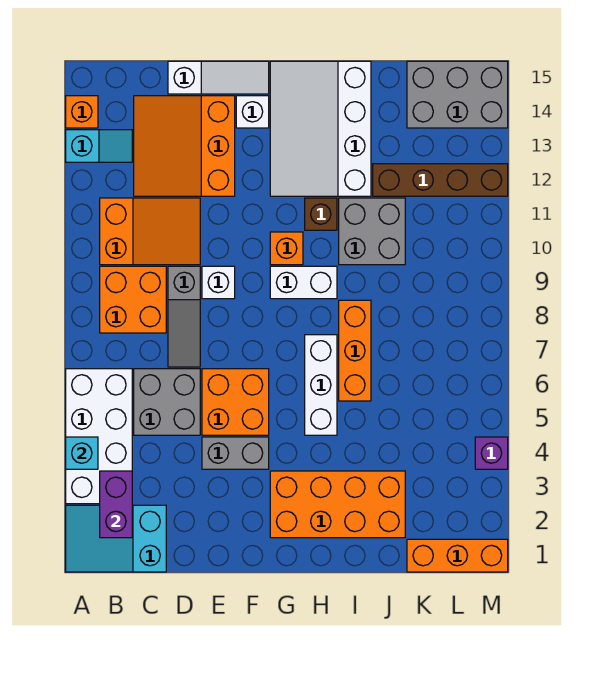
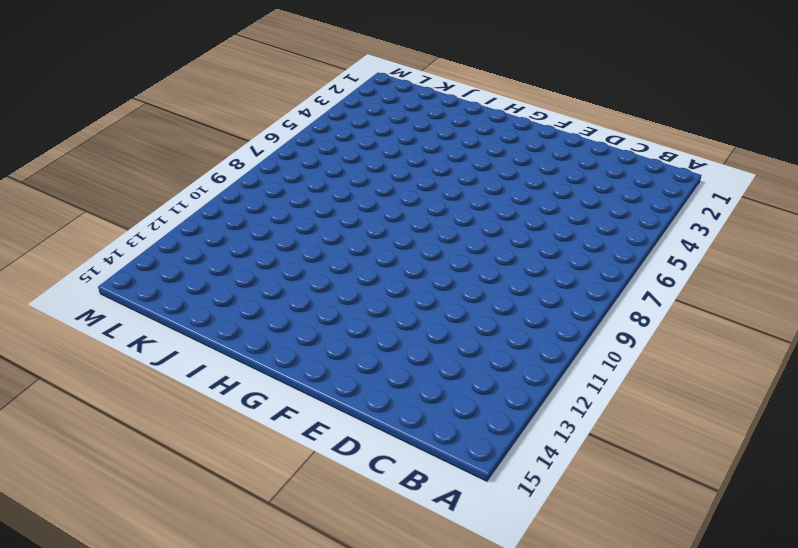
none -> cyan slope A1:C2 level 1 top C
none -> white brick A3:B6 level 1
none -> cyan slope A13:B13 level 1 top A

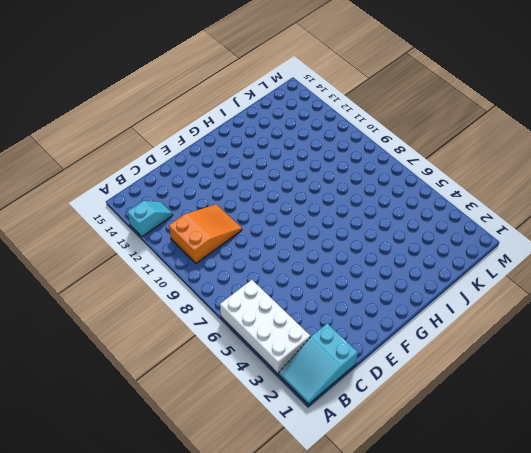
none -> orange brick A14 level 1
none -> orange brick B8:C9 level 1
none -> grey brick C5:D6 level 1

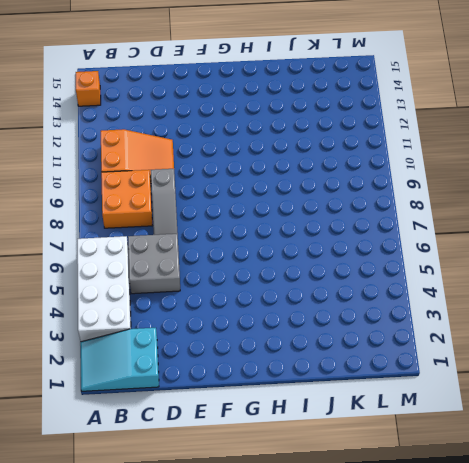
none -> cyan slope A13:B13 level 1 top A
none -> orange slope C12:E14 level 1 top E
none -> white slope D15:F15 level 1 top D

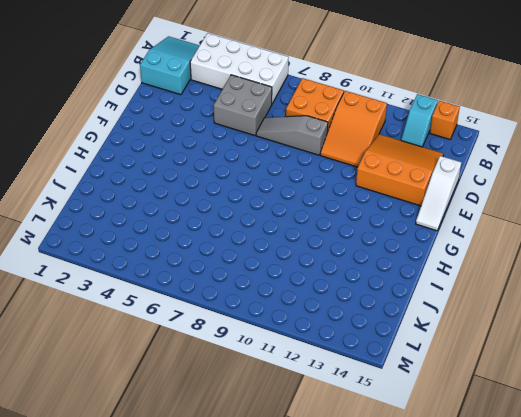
none -> grey brick E4:F4 level 1
none -> orange brick E5:F6 level 1
none -> white brick E9 level 1

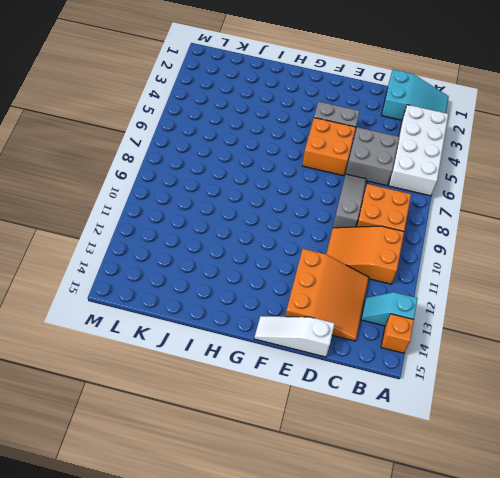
none -> white brick E9 level 1
none -> white brick F14 level 1
none -> orange brick G2:J3 level 1

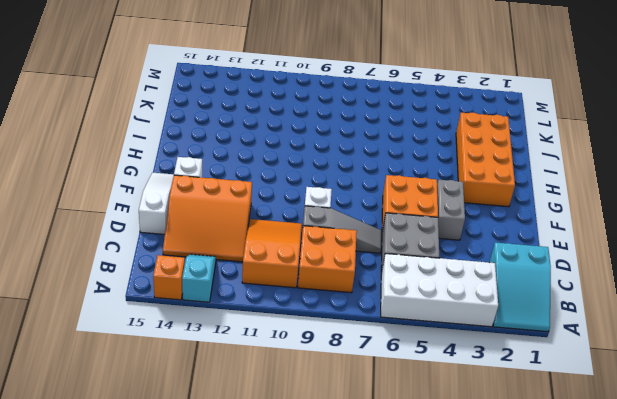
none -> white brick G9:H9 level 1
none -> orange brick G10 level 1
none -> white slope G12:I15 level 1 top I

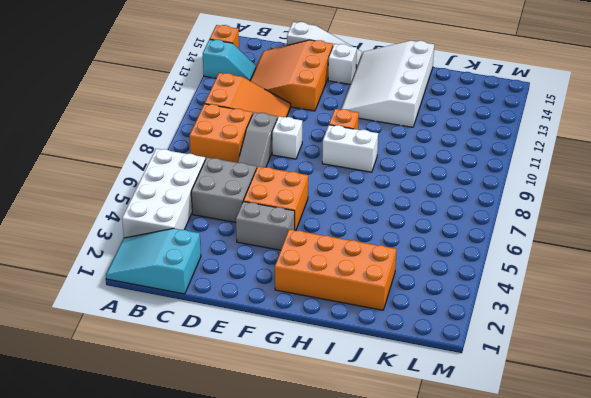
none -> white brick H5:H7 level 1
none -> brown brick H11 level 1
none -> orange brick I6:I8 level 1

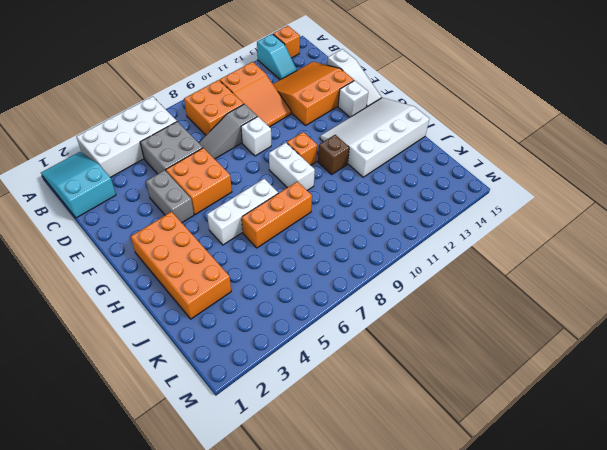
none -> grey brick I10:J11 level 1
none -> brown brick J12:M12 level 1
none -> orange brick K1:M1 level 1

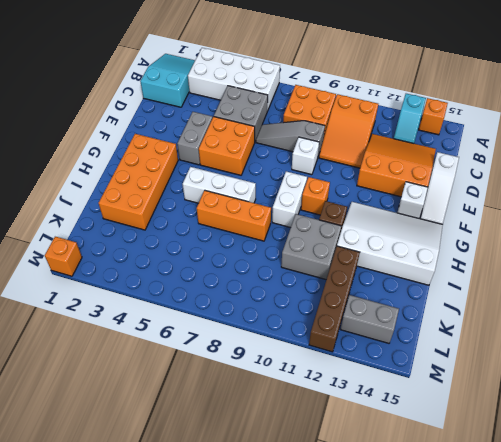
grey brick L13:L14 level 1 -> grey brick K14:M15 level 1
orange brick M1 level 1 -> orange brick K1:M1 level 1
none -> purple brick M4 level 1
none -> cyan brick A4 level 2
none -> purple brick B2:B3 level 2

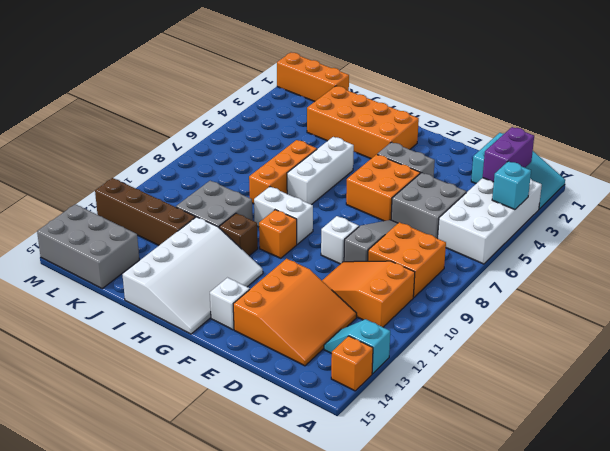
none -> white slope D15:F15 level 1 top D
none -> purple brick M4 level 1

